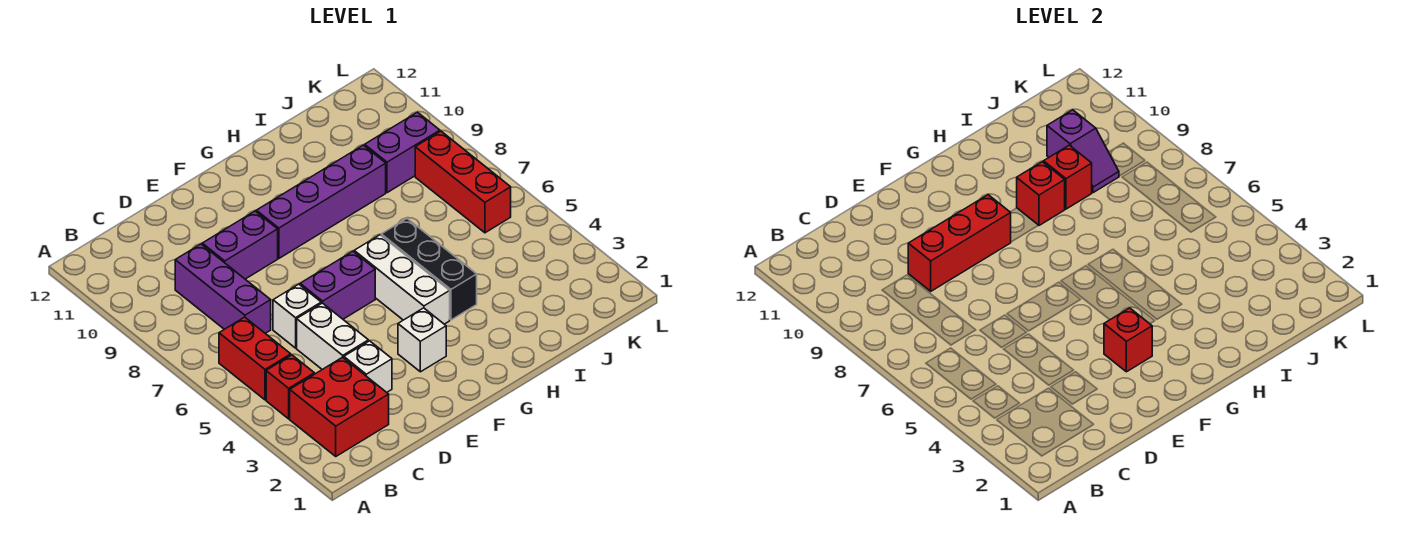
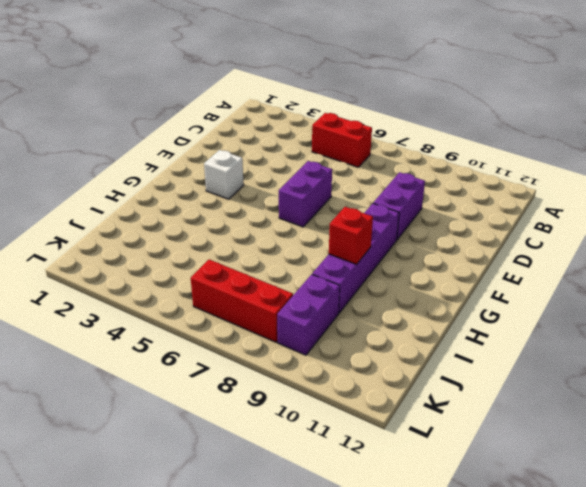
none -> red brick B2:C3 level 1
none -> red brick B4 level 1
none -> purple brick C7:C9 level 1

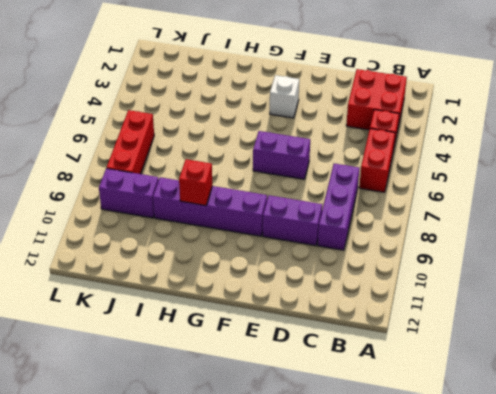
none -> white brick D3 level 1
none -> white brick D4:D5 level 1
none -> white brick D6 level 1

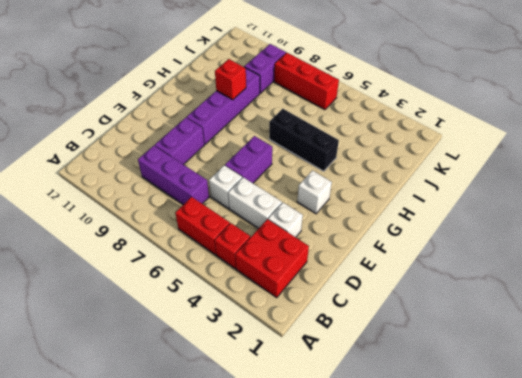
none -> white brick G4:G6 level 1
none -> red brick D9:F9 level 2
none -> red brick F3 level 2

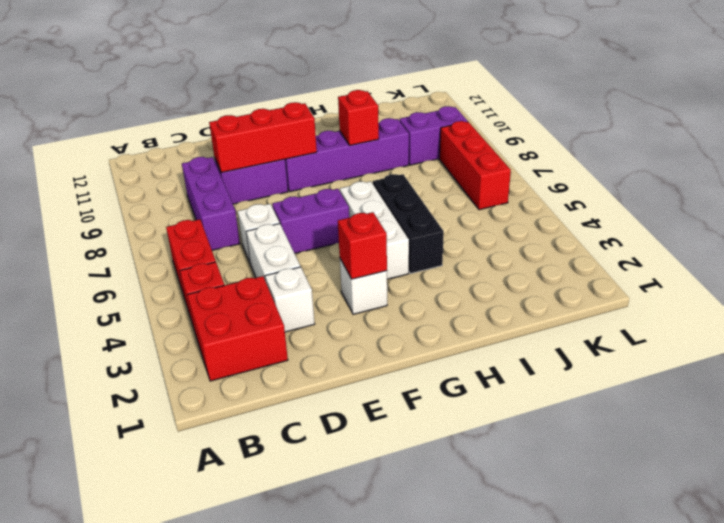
none -> red brick I9 level 2
none -> purple slope J9:J10 level 2 top 10

